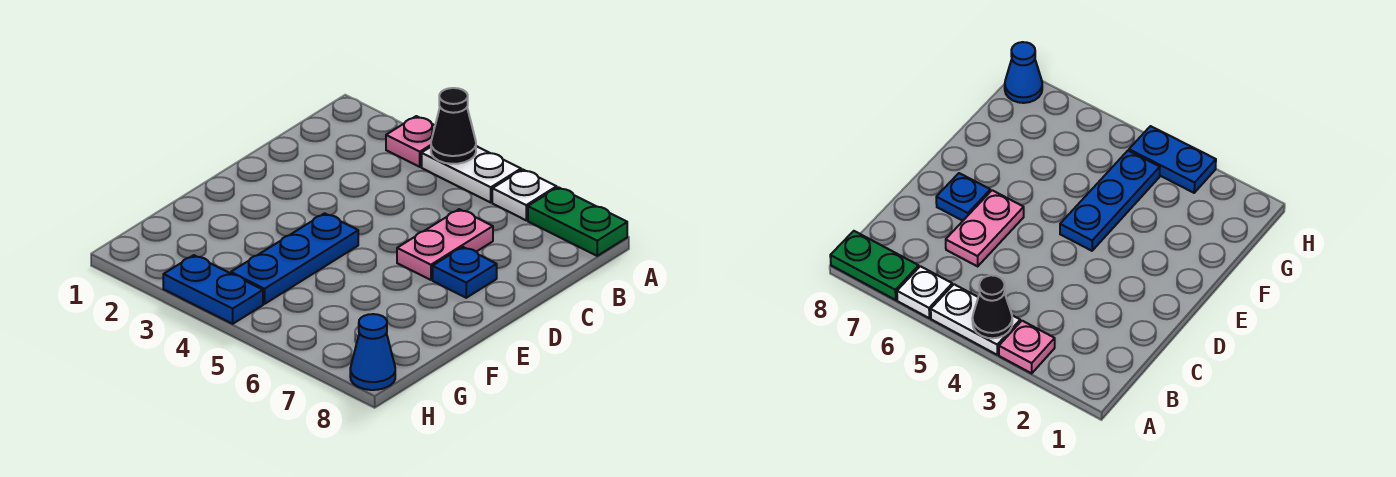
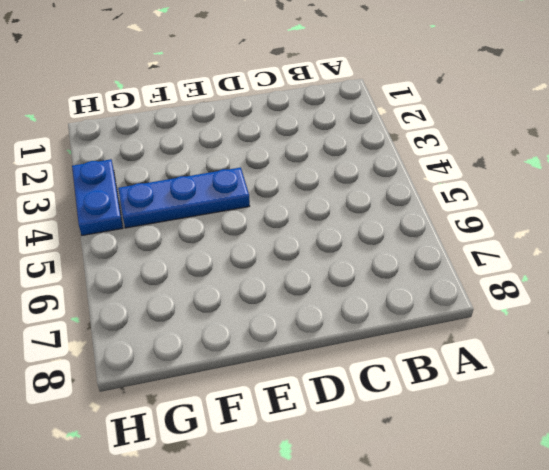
none -> pink plate A3 level 1
none -> white plate A4:A5 level 1

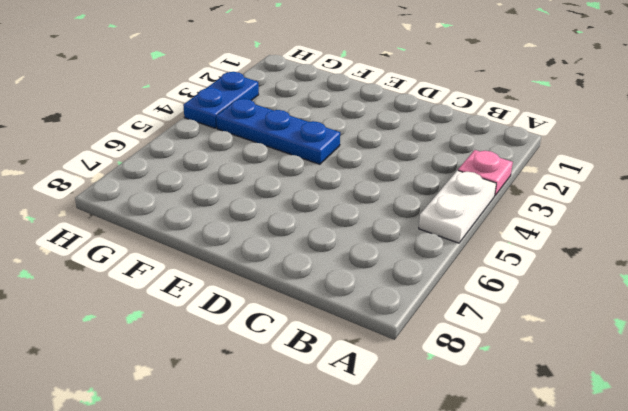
none -> white plate A6 level 1
none -> green plate A7:A8 level 1

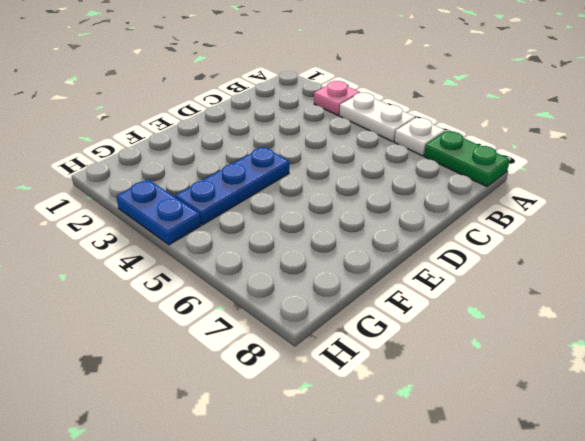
none -> pink plate C6:D6 level 1
none -> blue plate D7 level 1

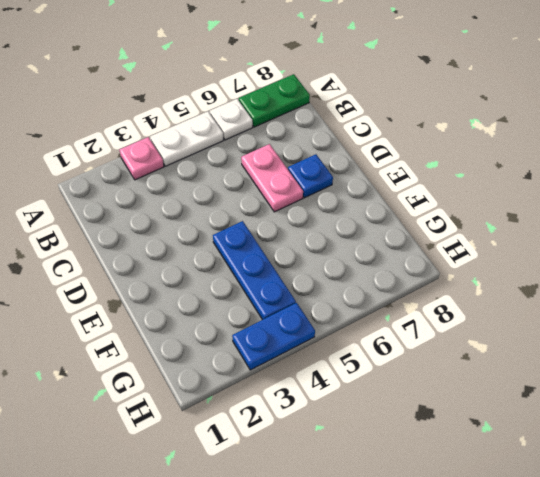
none -> blue cone H8 level 1
none -> black cone A4 level 2

